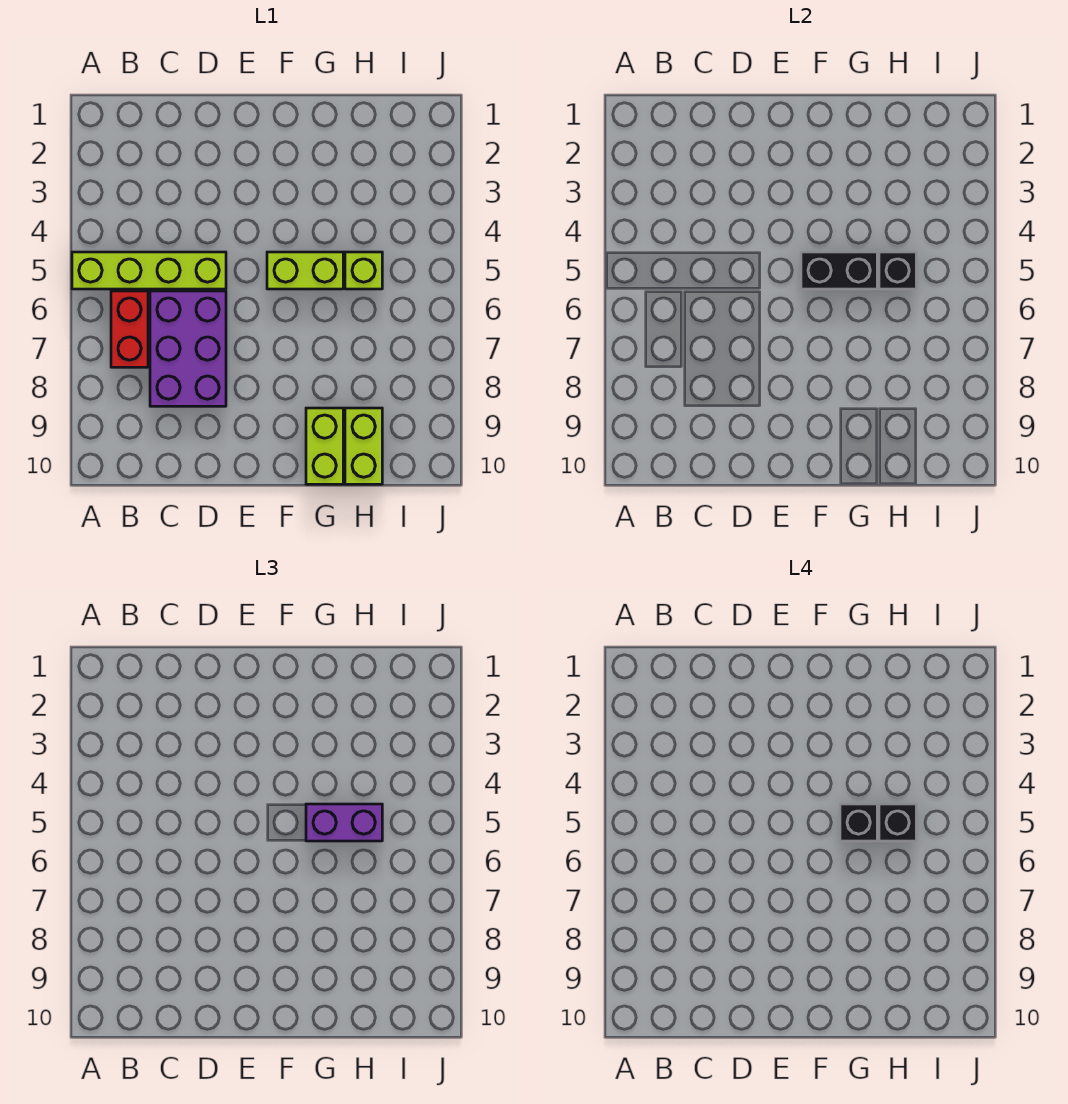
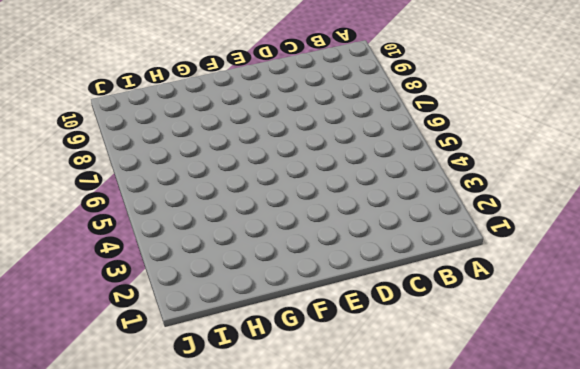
none -> lime brick A5:D5 level 1
none -> red brick B6:B7 level 1
none -> purple brick C6:D8 level 1

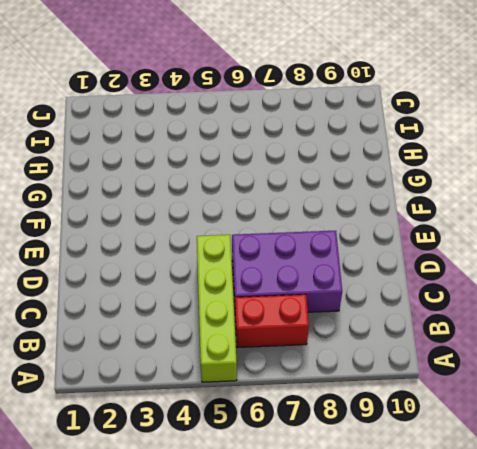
none -> lime brick F5:G5 level 1
none -> lime brick G9:G10 level 1
none -> lime brick H5 level 1

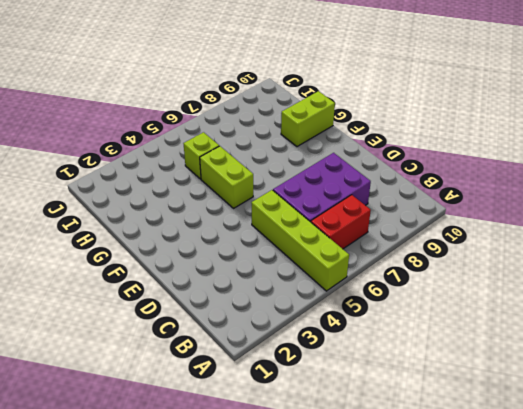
none -> lime brick H9:H10 level 1
none -> black brick F5:G5 level 2
none -> black brick H5 level 2

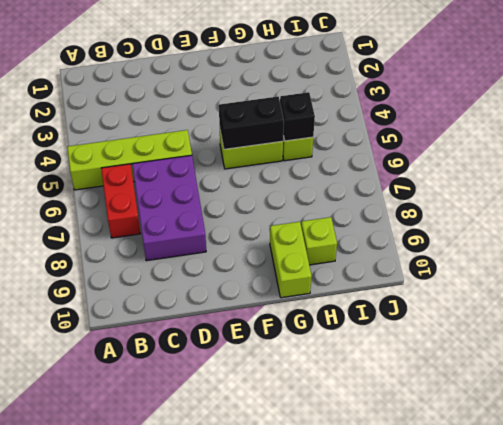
lime brick H9 level 1 -> lime brick H9:H10 level 1
none -> purple brick G5:H5 level 3
none -> black brick G5 level 4
none -> black brick H5 level 4

